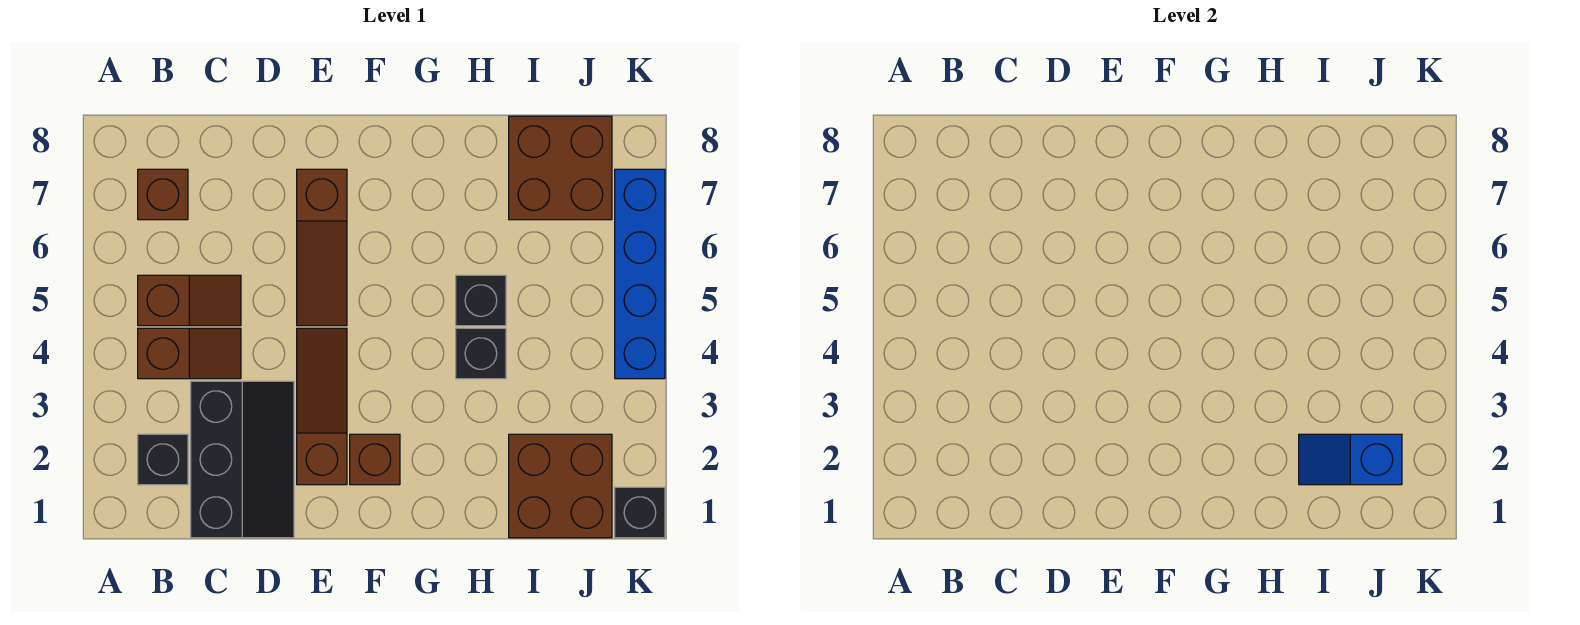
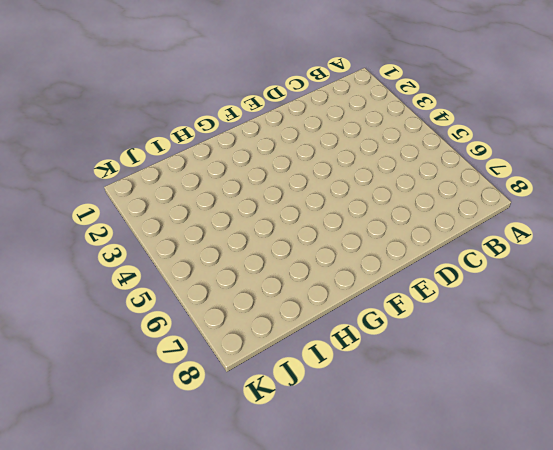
none -> black brick B2 level 1
none -> brown slope B4:C4 level 1 top B
none -> brown slope B5:C5 level 1 top B

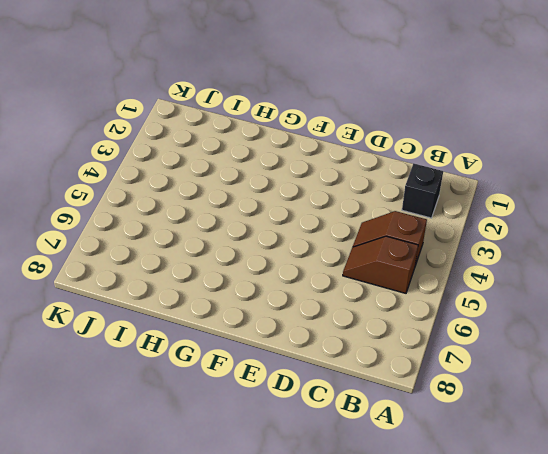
none -> brown brick B7 level 1
none -> black slope C1:D3 level 1 top C
none -> brown slope E2:E4 level 1 top 2

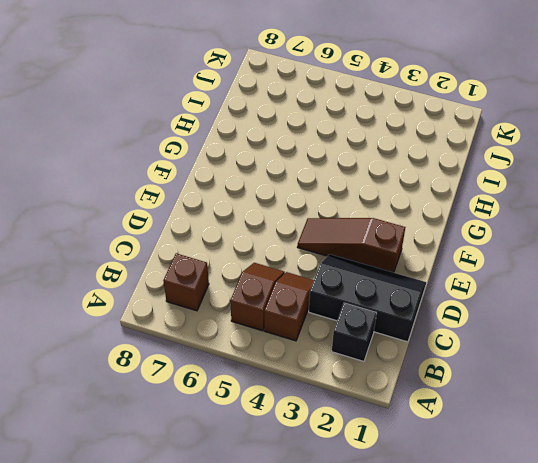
none -> brown slope E5:E7 level 1 top 7
none -> brown brick F2 level 1
none -> black brick H4 level 1

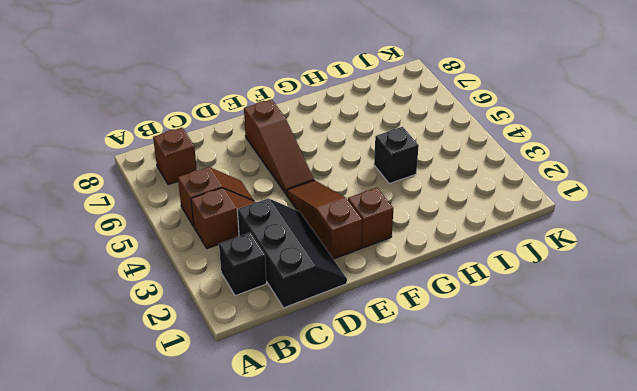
none -> black brick H5 level 1
none -> brown brick I1:J2 level 1
none -> brown brick I7:J8 level 1

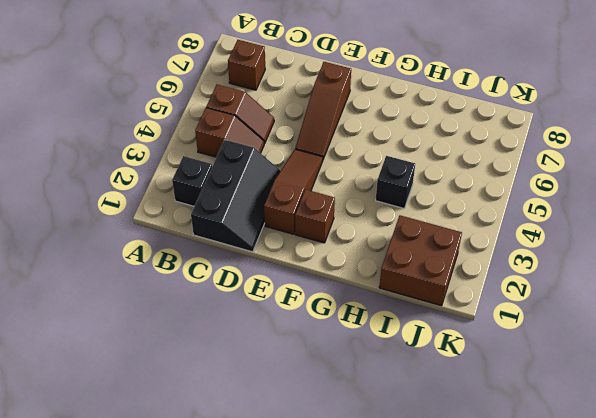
none -> black brick H5 level 1
none -> brown brick I7:J8 level 1
none -> black brick K1 level 1

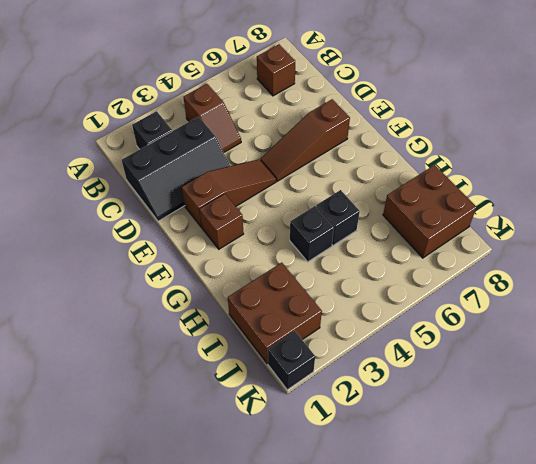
none -> brown slope B5:C5 level 1 top B
none -> blue brick K4:K7 level 1
none -> blue slope I2:J2 level 2 top J

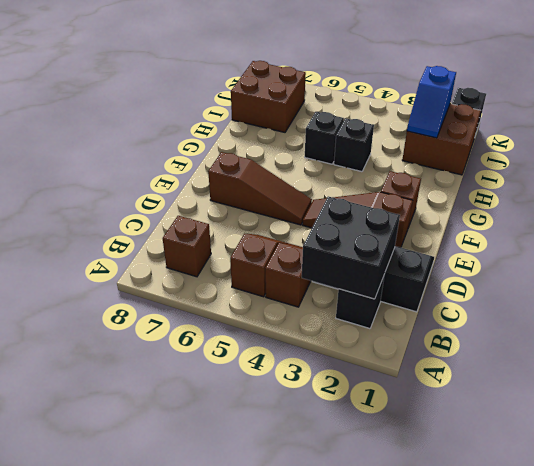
black brick B2:C3 level 2 -> none
none -> blue brick K4:K7 level 1

